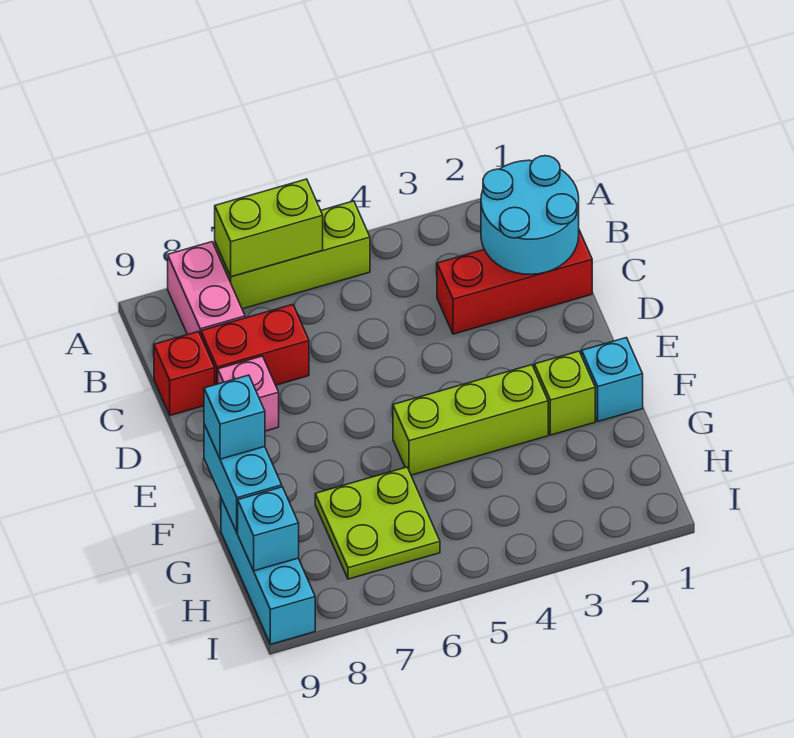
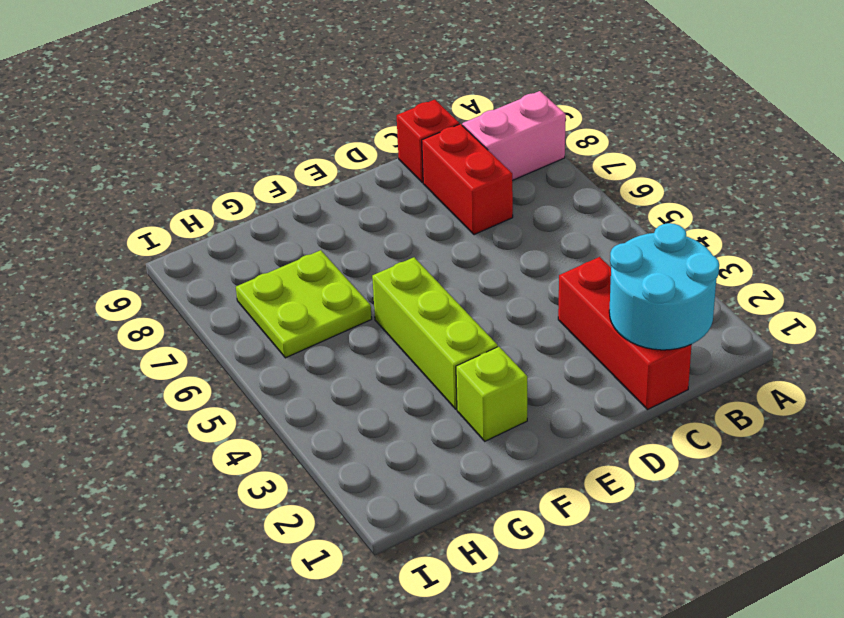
none -> lime brick A5:A7 level 1
none -> pink brick D8 level 1
none -> cyan brick F1 level 1

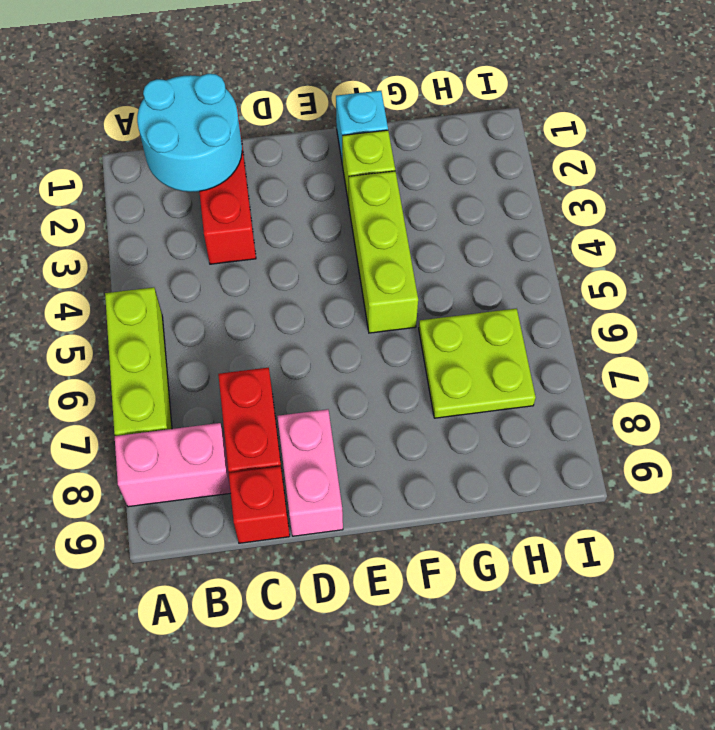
pink brick D8:D9 level 1 -> pink brick D8 level 1
none -> cyan brick G9:I9 level 1
none -> lime brick A6:A7 level 2
none -> cyan brick F9:G9 level 2

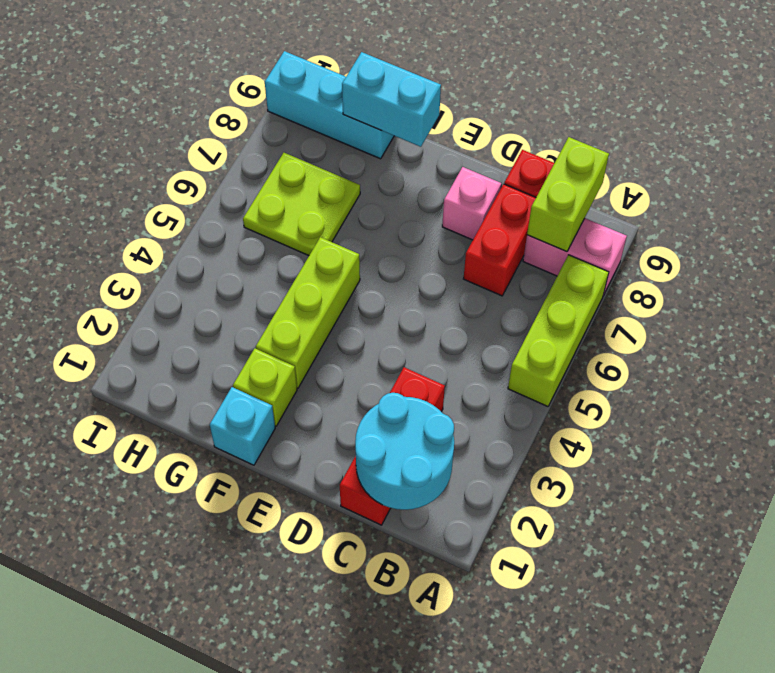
lime brick B8:B9 level 2 -> lime brick A6:A7 level 2
none -> cyan brick H9 level 2
none -> cyan brick F9 level 3

